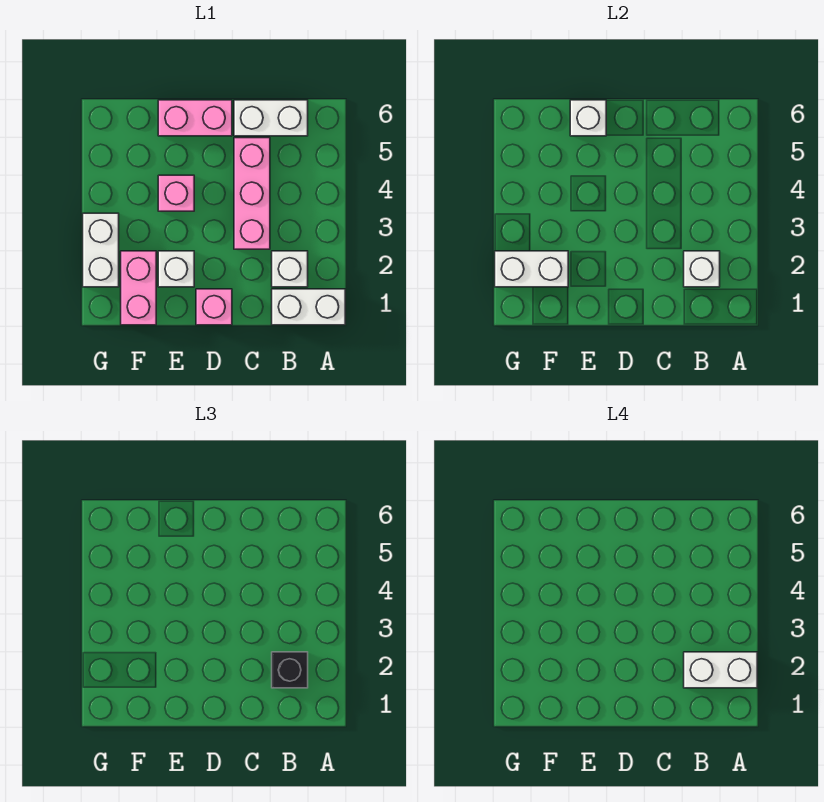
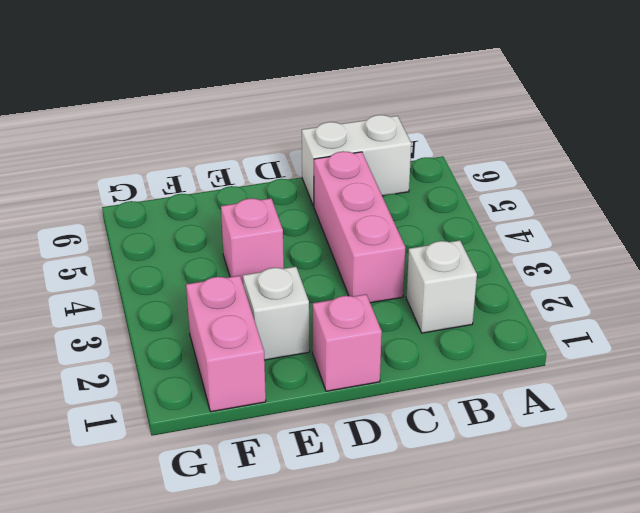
none -> white brick A1:B1 level 1
none -> pink brick D6:E6 level 1
none -> white brick G2:G3 level 1

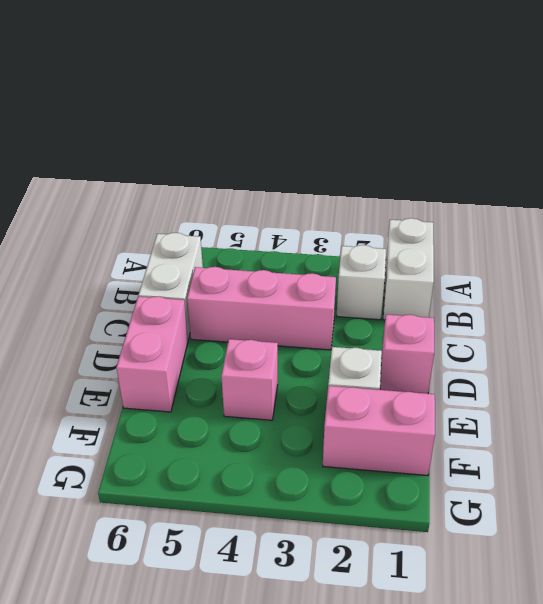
none -> white brick G2:G3 level 1
none -> white brick B2 level 2
none -> white brick E6 level 2

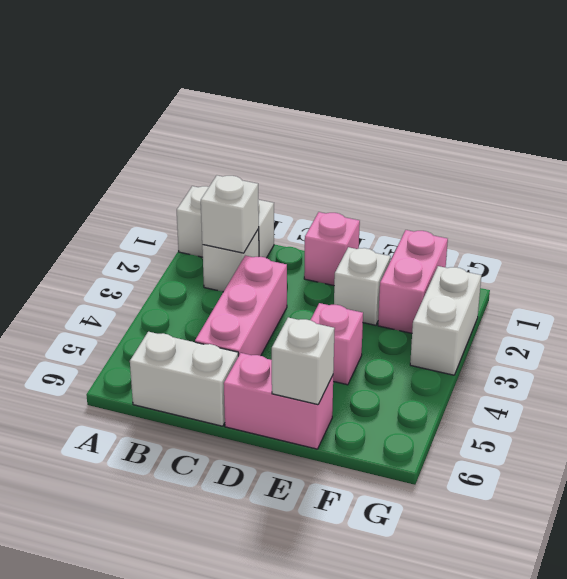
none -> white brick F2:G2 level 2
none -> black brick B2 level 3
none -> white brick A2:B2 level 4

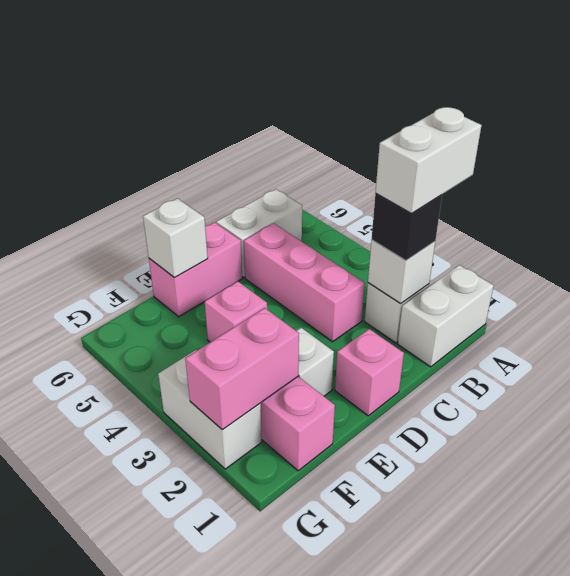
pink brick F2:G2 level 2 -> white brick F2:G2 level 2

